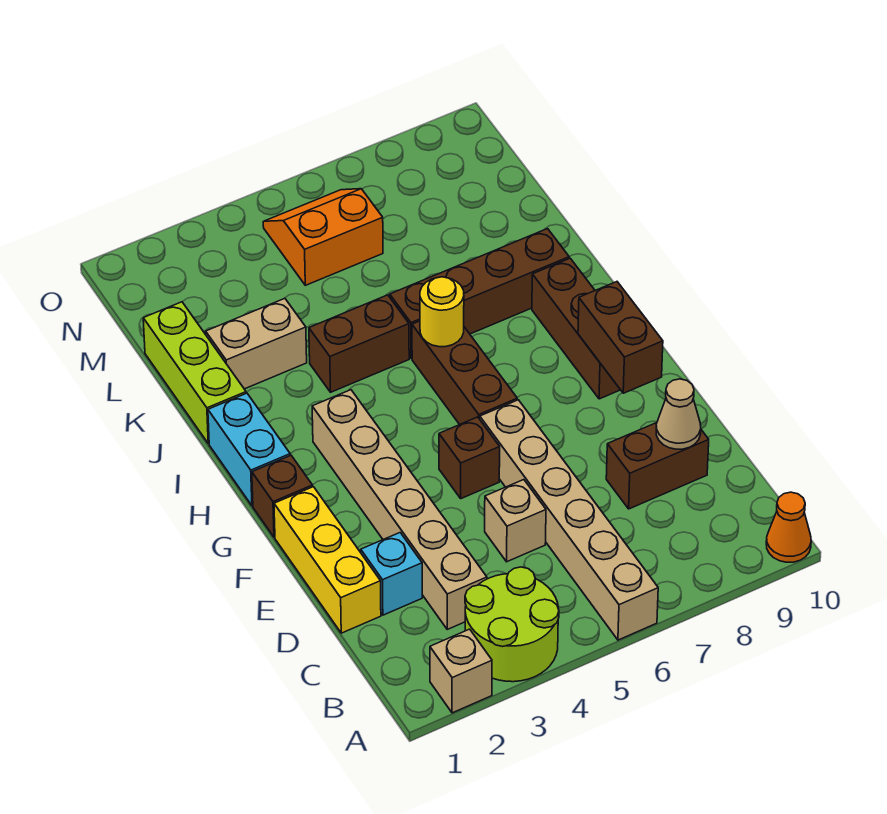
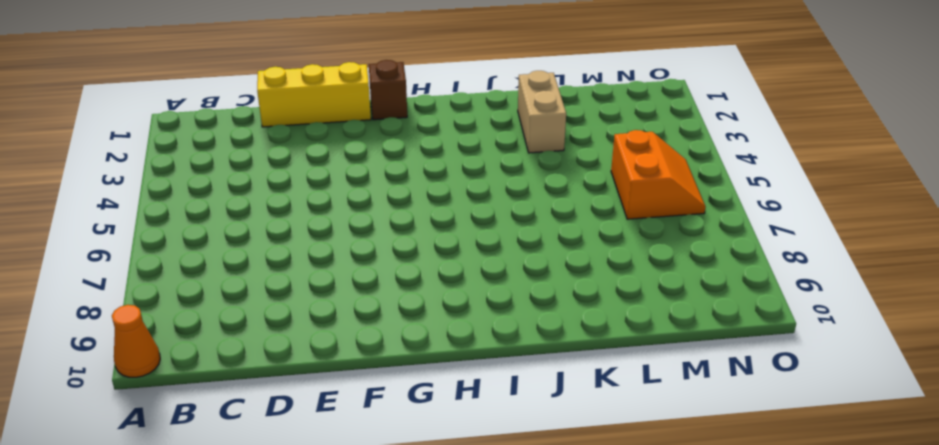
none -> tan brick A2 level 1
none -> lime round brick A3:B4 level 1
none -> tan brick A6:F6 level 1

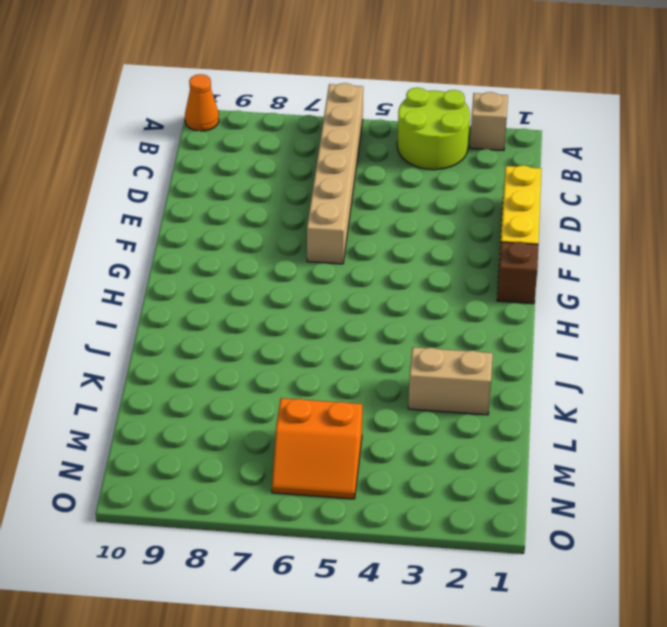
none -> tan brick C3:H3 level 1
none -> cyan brick D2 level 1
none -> tan brick D5 level 1

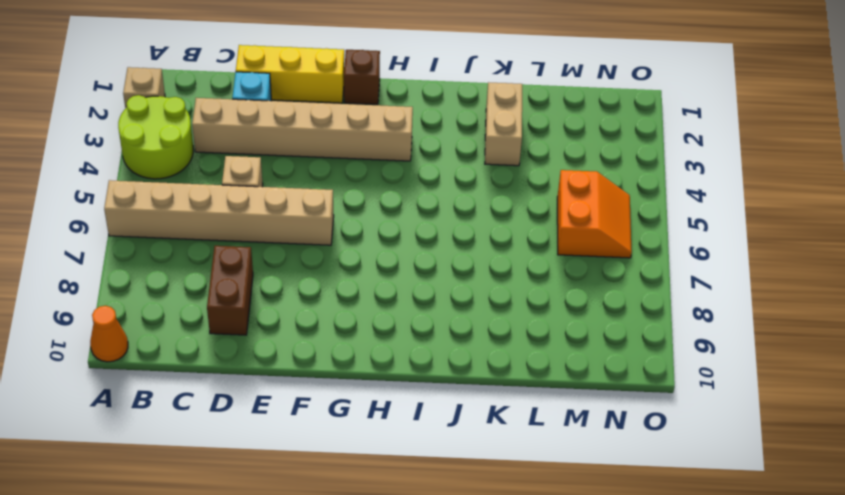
none -> brown brick F5 level 1
none -> brown brick G6:I6 level 1
none -> brown brick G9:I9 level 1

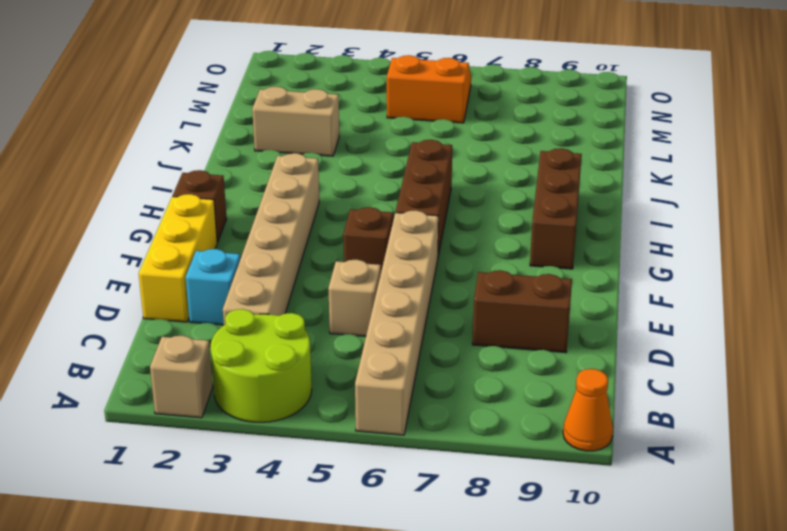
none -> cyan brick H1:I1 level 1
none -> lime brick J1:L1 level 1
none -> brown brick J4:J5 level 1

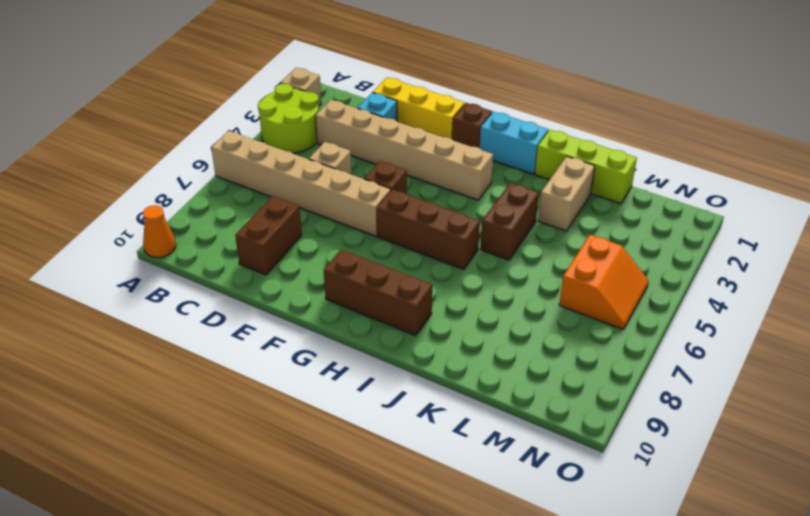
none -> brown brick J6:J9 level 1
none -> tan cone D9 level 2
none -> brown brick F9:G9 level 2

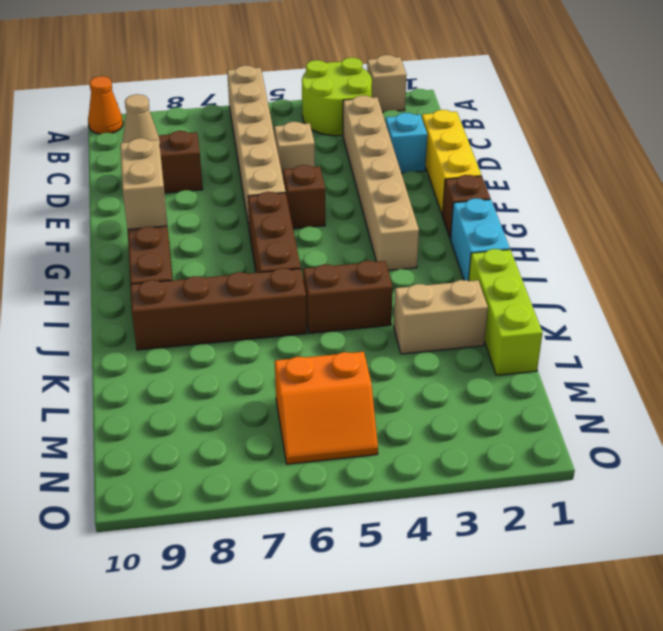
tan brick F9:G9 level 2 -> brown brick F9:G9 level 2
none -> yellow round brick I6 level 2

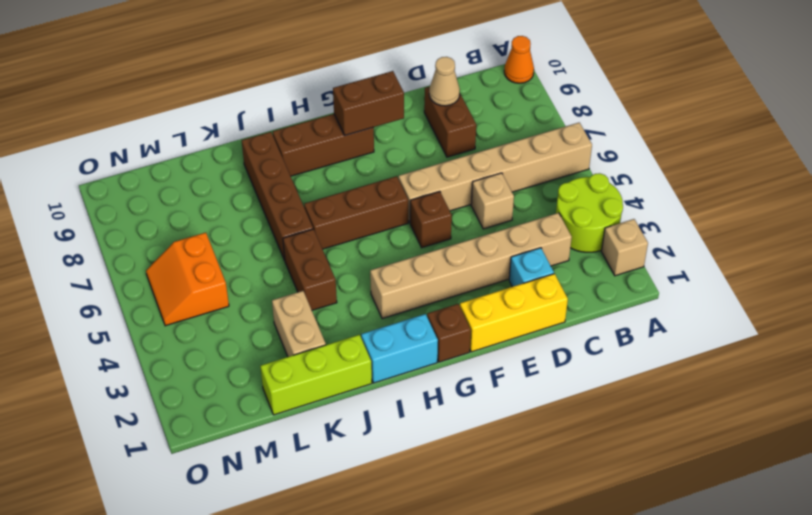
none -> yellow round brick I6 level 2

